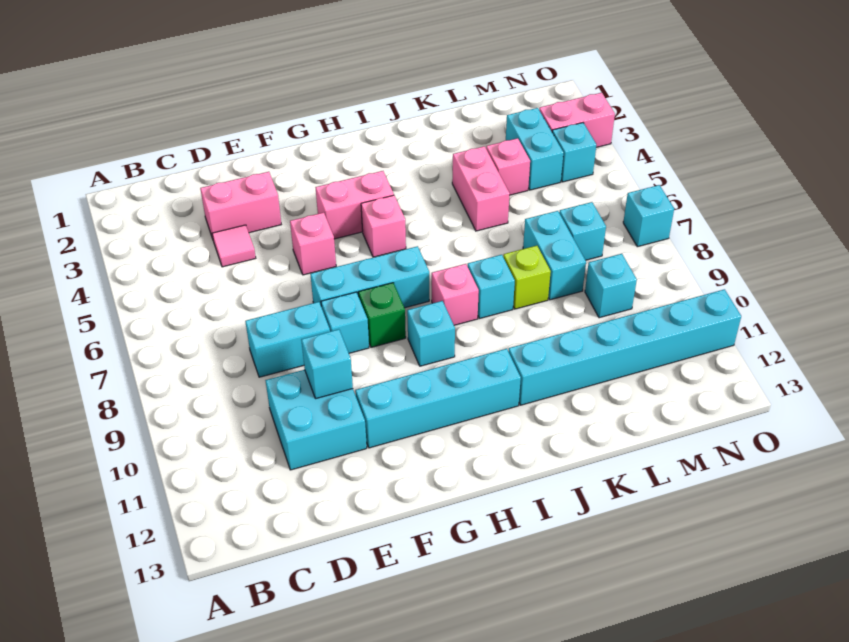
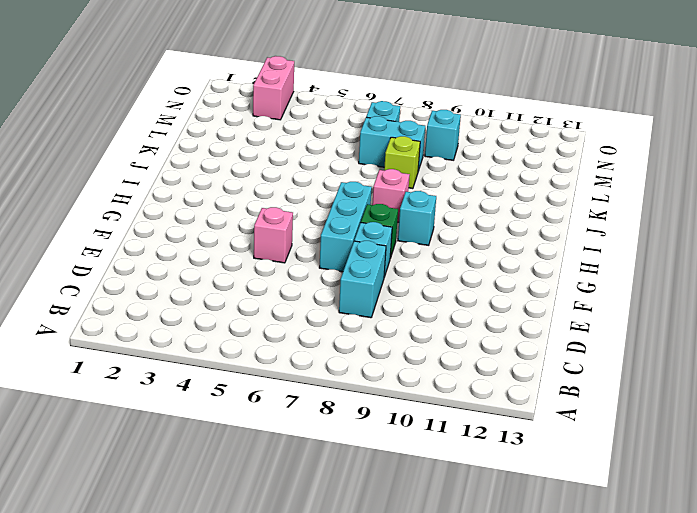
none -> pink brick D3:E3 level 1
none -> pink tile D4 level 1
none -> cyan brick D10:E11 level 1

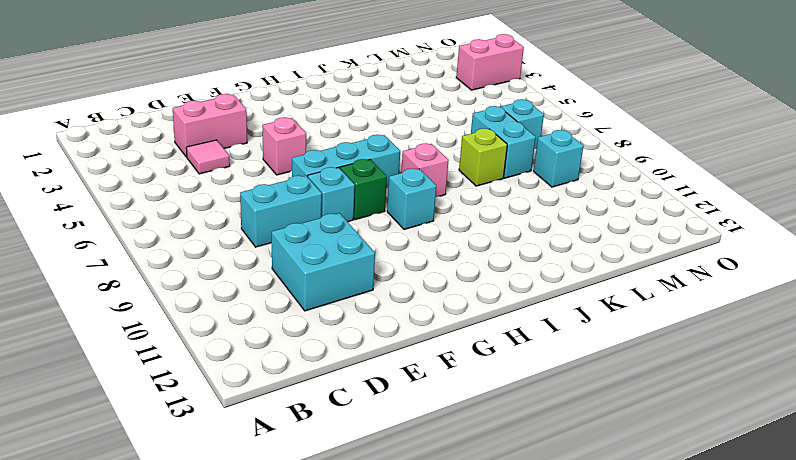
none -> cyan brick F11:I11 level 1
none -> pink brick G4:H4 level 1
none -> pink brick H5 level 1

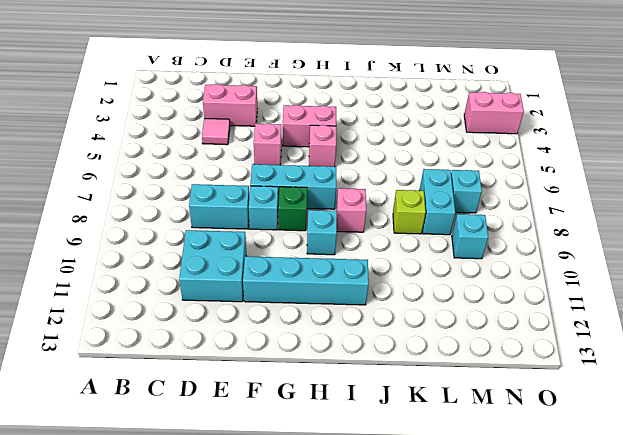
none -> cyan brick J8 level 1
none -> cyan brick J11:O11 level 1
none -> pink brick K4:K5 level 1

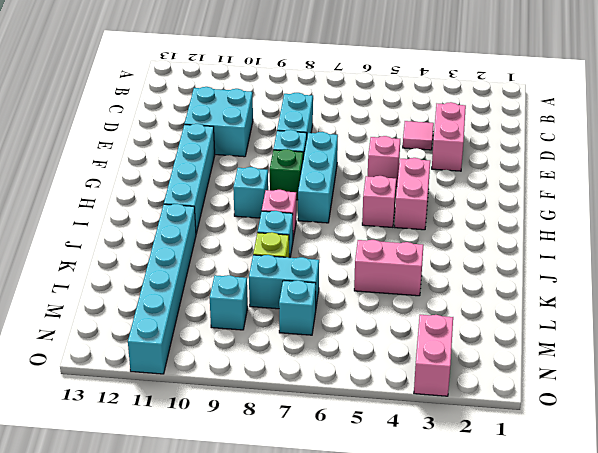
none -> pink brick L4 level 1
none -> cyan brick M3:M4 level 1
none -> cyan brick N4 level 1

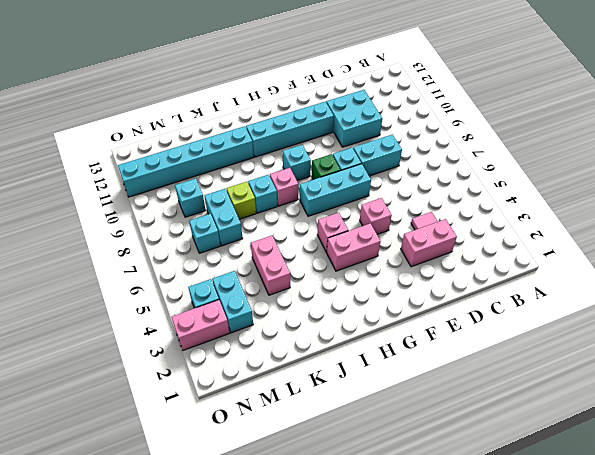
none -> pink brick L4 level 1
none -> cyan brick O7 level 1
none -> cyan brick E10 level 2

